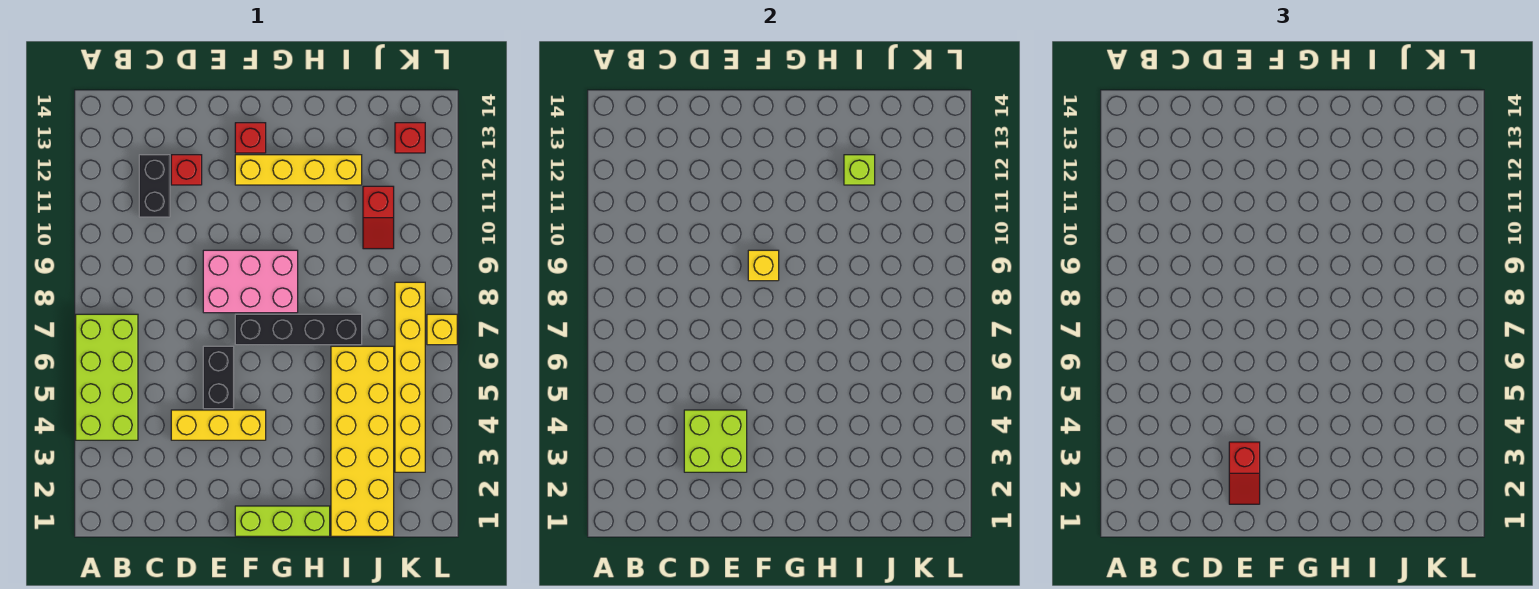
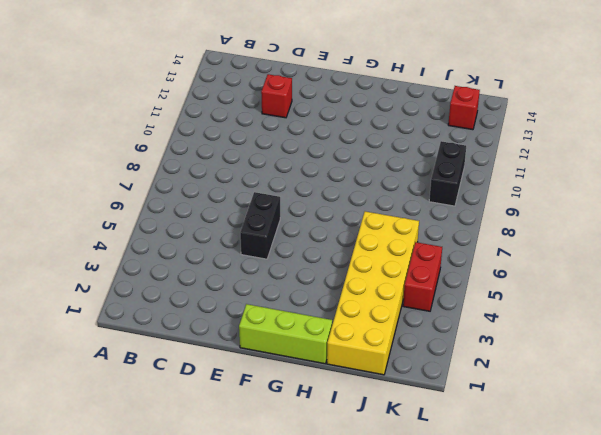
red brick K4:K5 level 1 -> yellow brick K3:K8 level 1
black brick K9:K10 level 1 -> black brick C11:C12 level 1
none -> lime brick A4:B7 level 1
none -> yellow brick D4:F4 level 1
none -> pink brick E8:G9 level 1

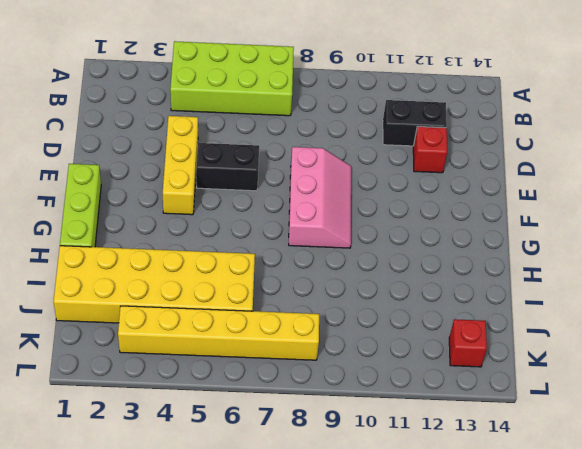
pink slope E8:G9 level 1 top 8 -> pink brick E8:G9 level 1
none -> black brick F7:I7 level 1
none -> yellow brick F12:I12 level 1
none -> red brick F13 level 1

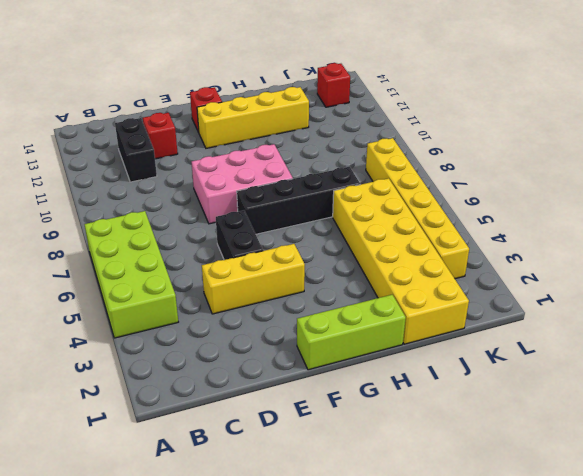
none -> red slope J10:J11 level 1 top 11
none -> yellow brick L7 level 1
none -> lime brick D3:E4 level 2

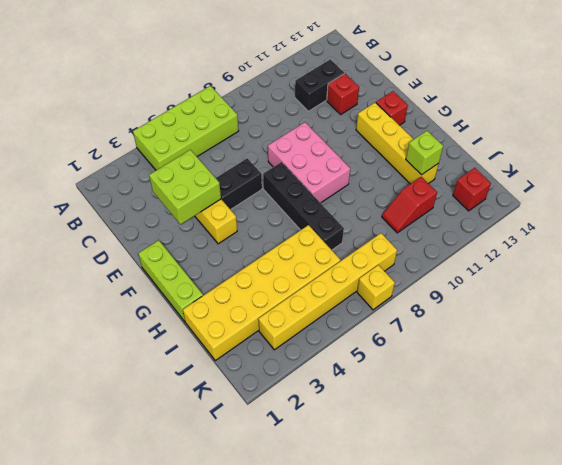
none -> yellow brick F9 level 2
none -> red slope E2:E3 level 3 top 3

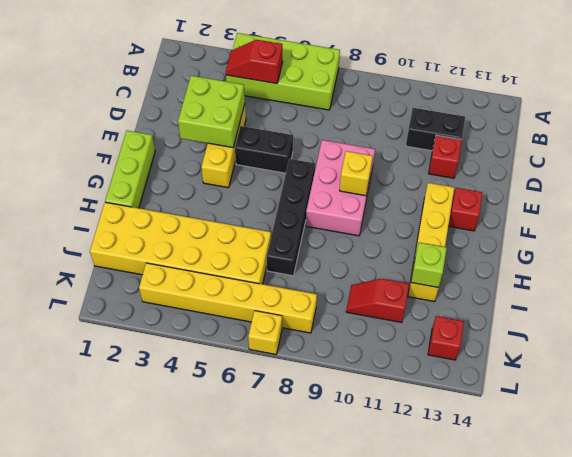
red slope B4:B5 level 2 top 5 -> red slope E2:E3 level 3 top 3

